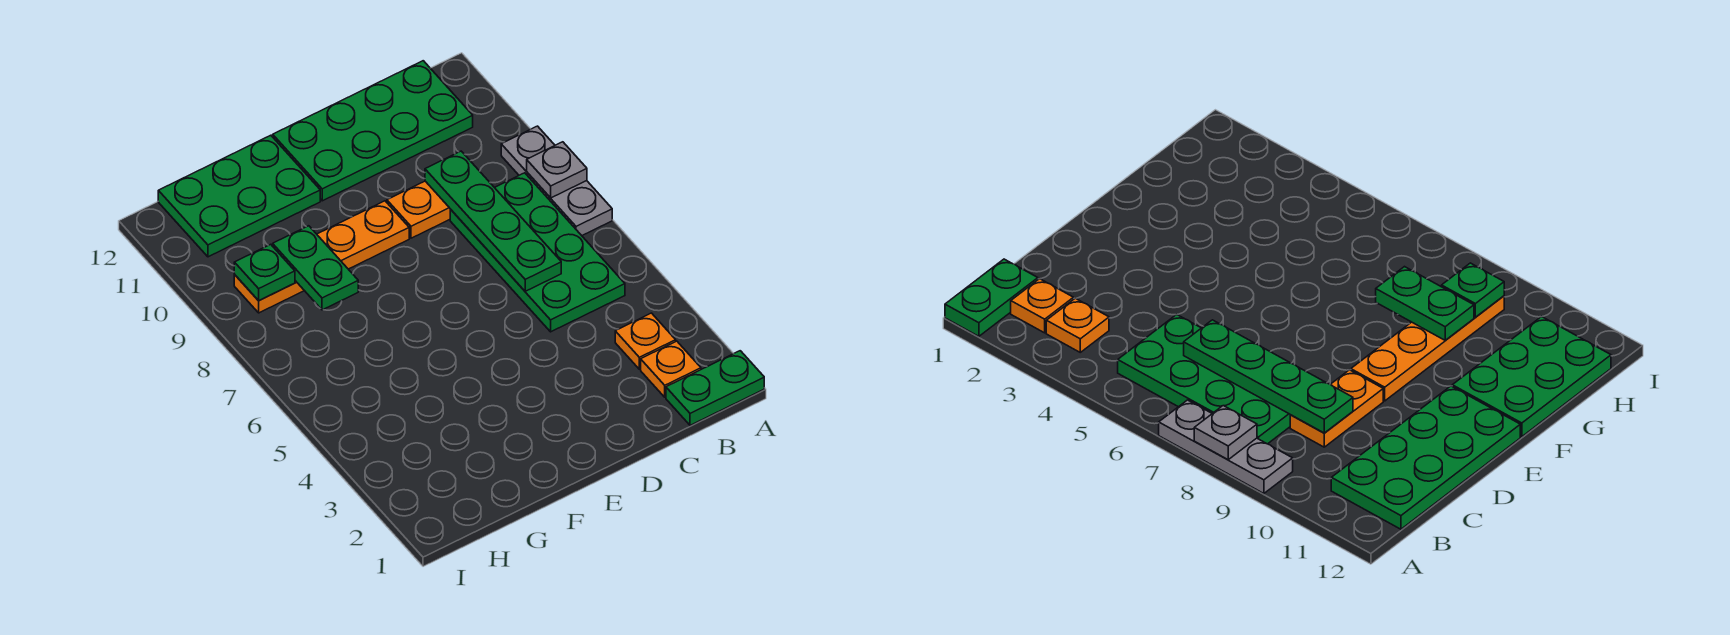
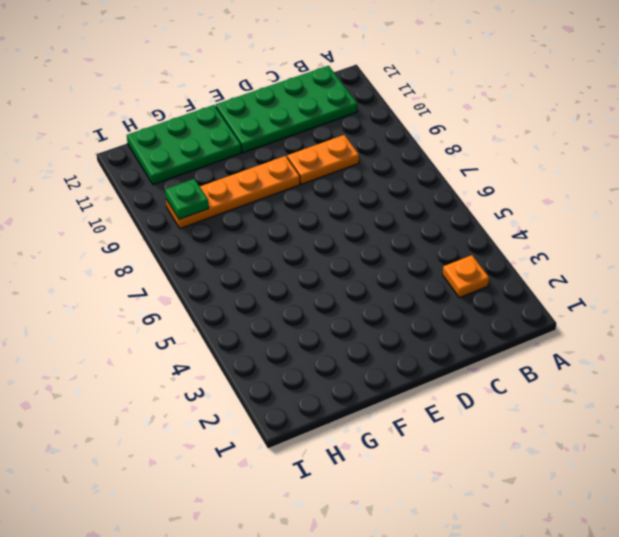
none -> green plate A1:B1 level 1
none -> grey plate A7:A9 level 1
none -> orange plate B2 level 1

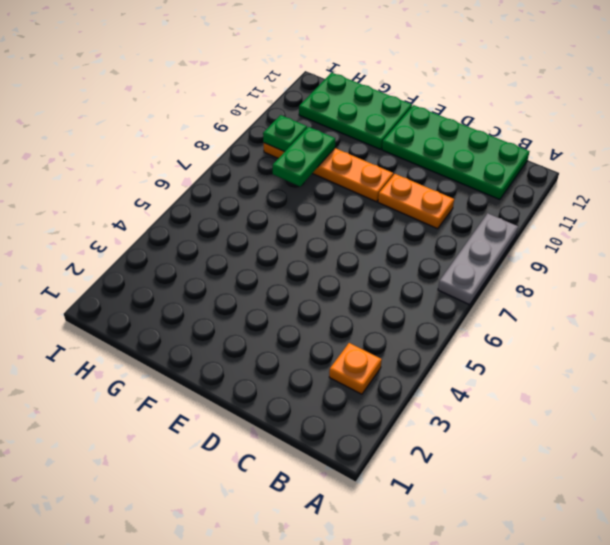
none -> green plate A1:B1 level 1
none -> orange plate B2 level 1
none -> green plate B5:C8 level 1

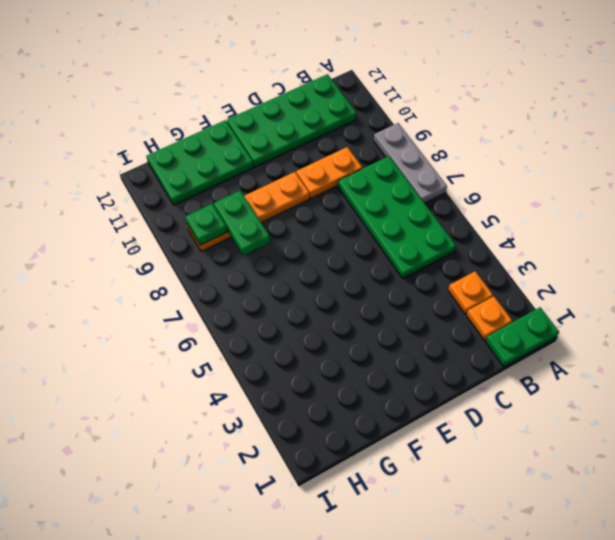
none -> grey plate A8 level 2
none -> green plate C6:C9 level 2

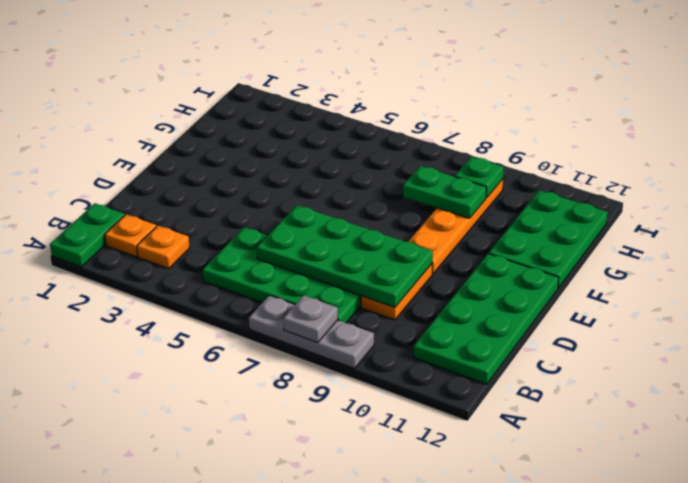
green plate C6:D9 level 2 -> green plate C6:C9 level 2

